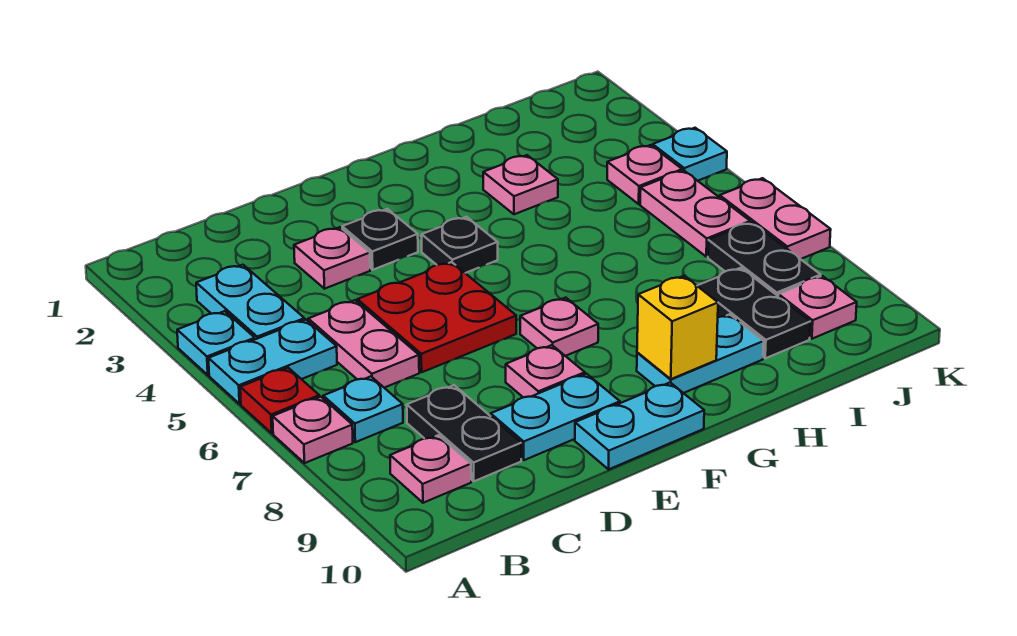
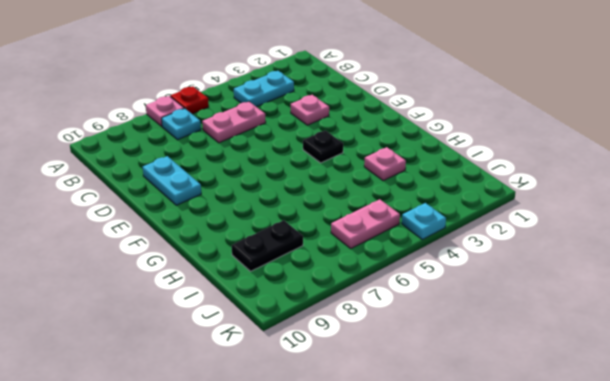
none -> cyan plate A4 level 1
none -> cyan plate A5:B5 level 1
none -> pink plate B9 level 1

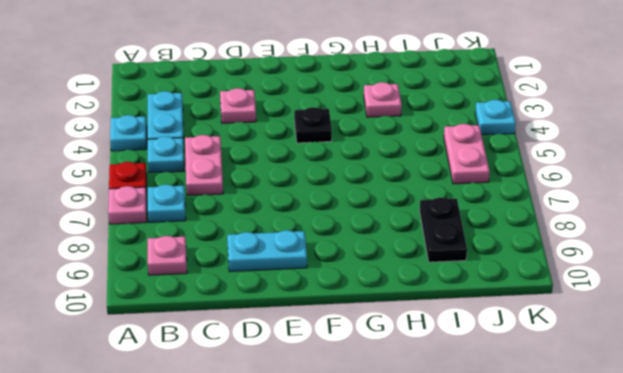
cyan plate B5 level 1 -> cyan plate A5:B5 level 1
none -> black plate C8:C9 level 1
none -> red plate D5:E6 level 1
none -> black plate E3 level 1

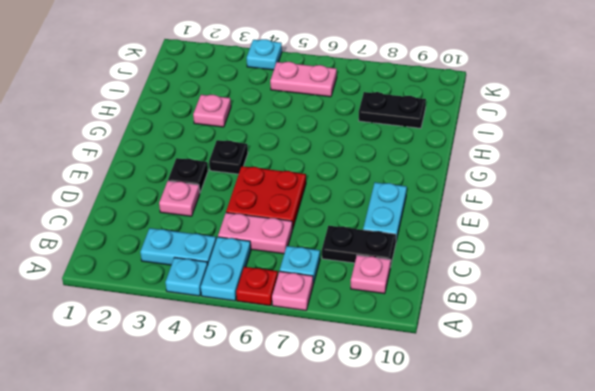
none -> pink plate E8 level 1
none -> cyan plate E10:F10 level 1
none -> pink plate F7 level 1

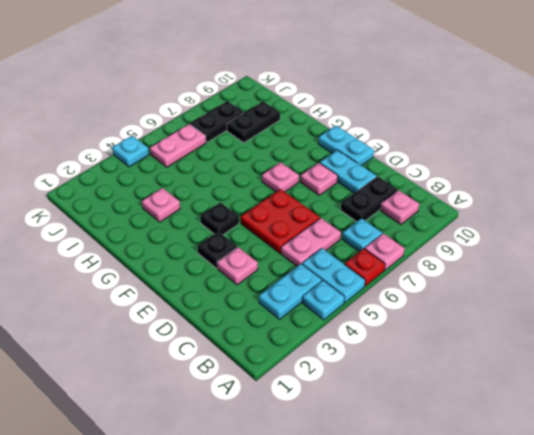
none -> cyan plate G9:H9 level 1
none -> pink plate J4 level 1
none -> pink plate J9 level 1

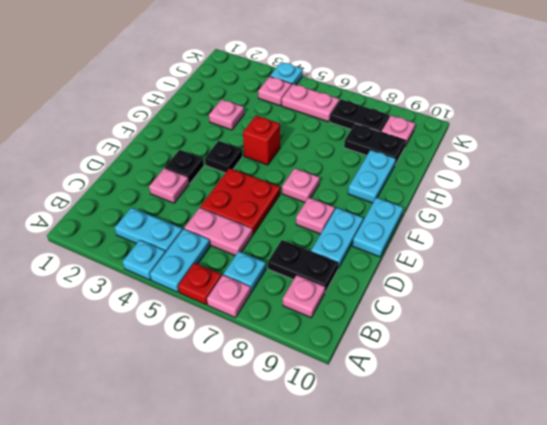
red brick G5 level 1 -> none
none -> pink plate K6:K7 level 1
none -> yellow brick G9 level 2

